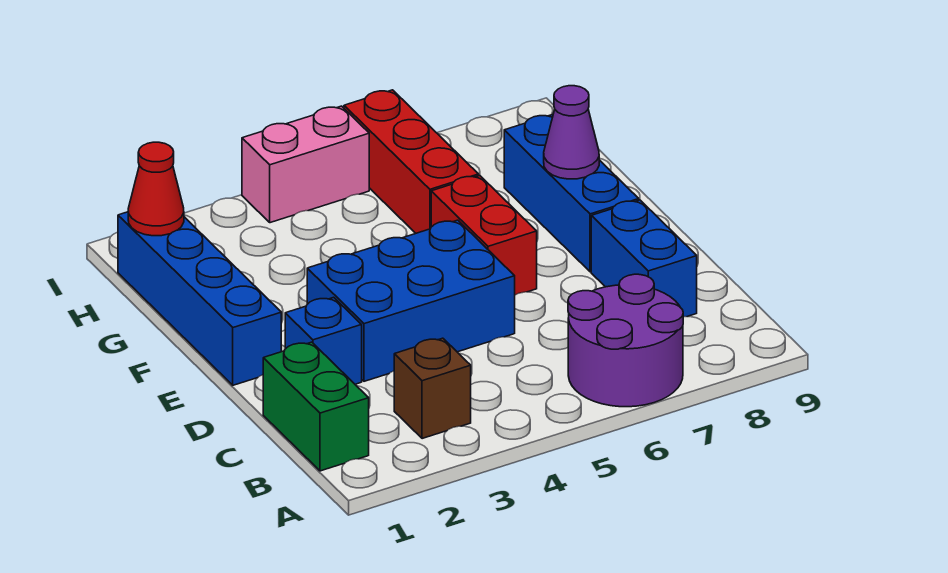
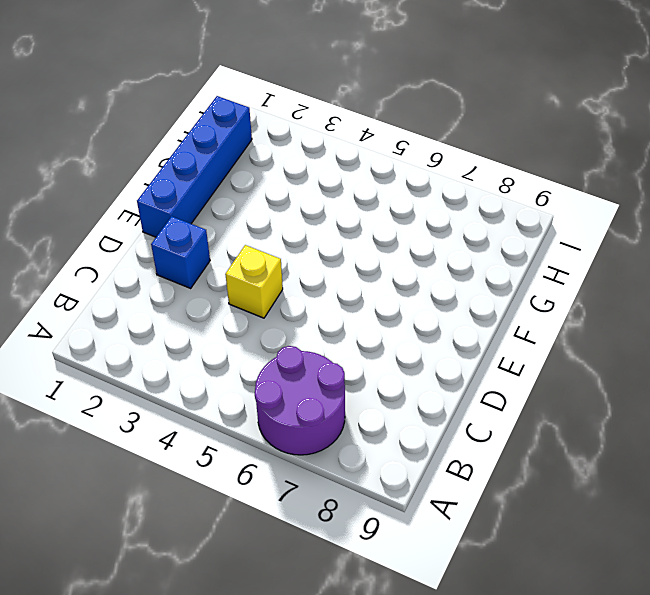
yellow brick D4 level 1 -> blue brick D3:E5 level 1
none -> green brick B1:C1 level 1
none -> brown brick B3 level 1
none -> blue brick C8:D8 level 1

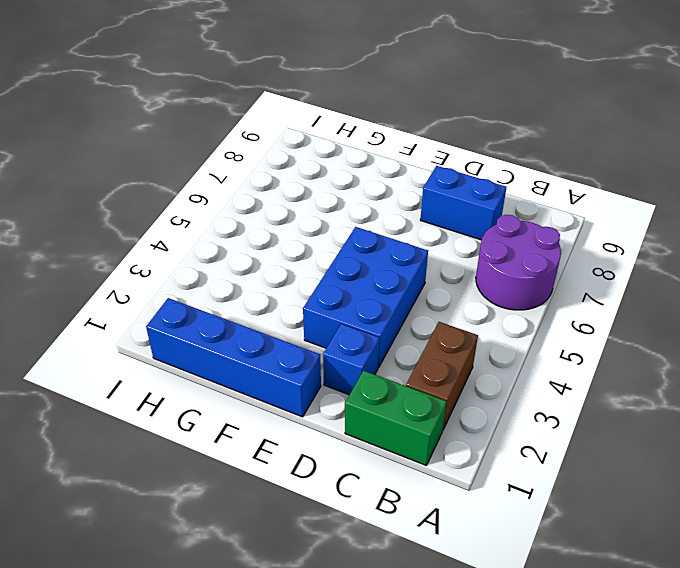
brown brick B2:B3 level 1 -> brown brick B3 level 1
none -> red brick E6:F6 level 1
none -> blue brick E8:G8 level 1
none -> red brick G6:I6 level 1

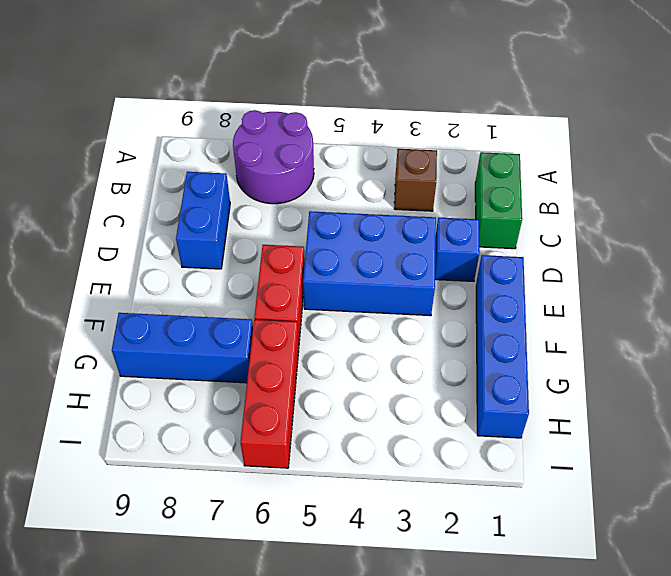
blue brick G7:G9 level 1 -> blue brick E8:G8 level 1
none -> pink brick I4:I5 level 1
none -> purple cone F8 level 2
none -> red cone H1 level 2

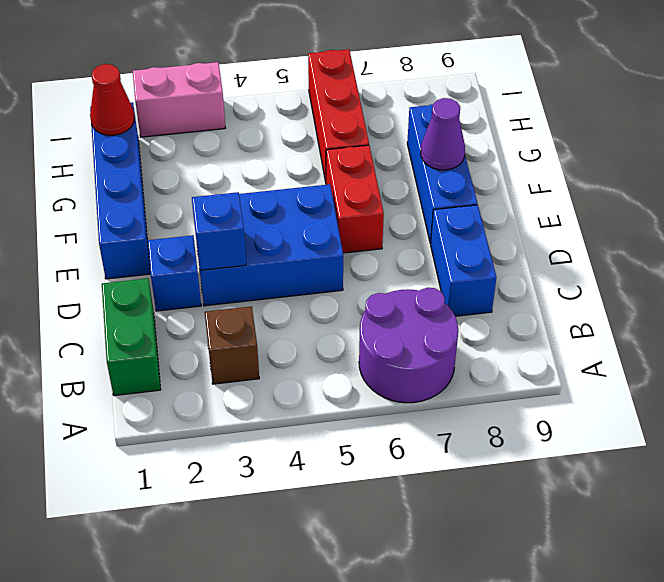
blue brick D3 level 2 -> none
pink brick I2:I3 level 1 -> pink brick I4:I5 level 1

